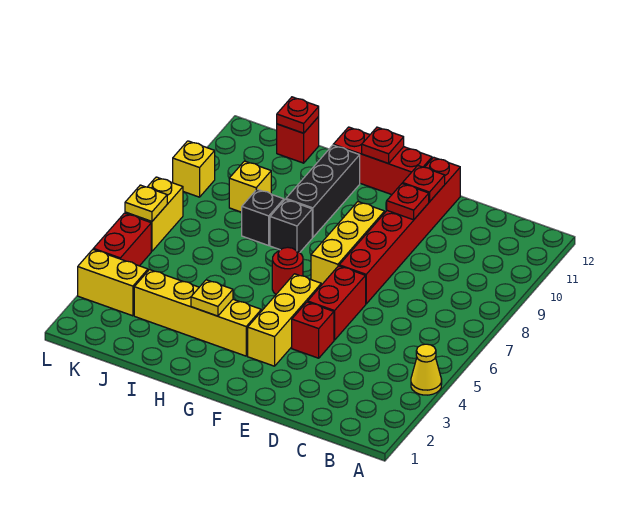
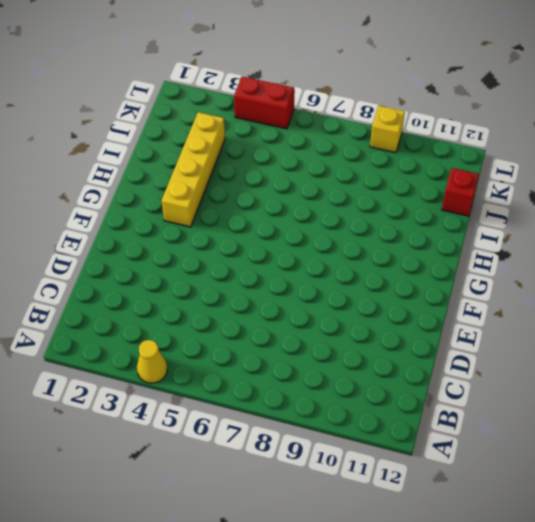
none -> red brick E4 level 1
none -> red brick E5:E6 level 1
none -> red brick E7:E12 level 1

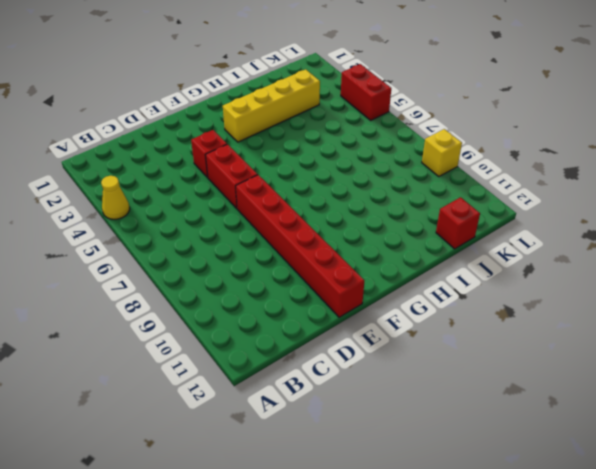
none -> yellow brick F3:F5 level 1
none -> yellow brick F7:F9 level 1
none -> red brick F12:H12 level 1

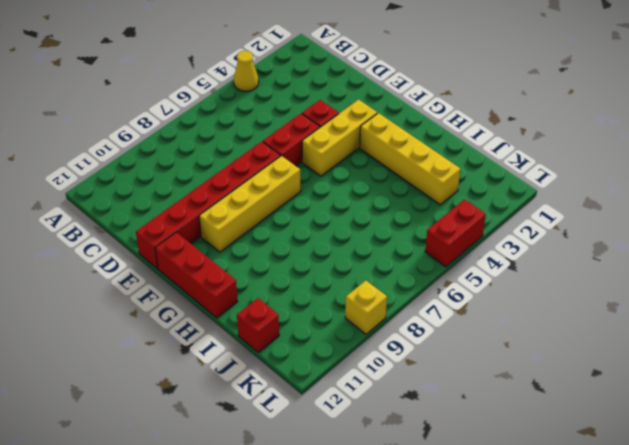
yellow brick F7:F10 level 1 -> yellow brick F7:F9 level 1
none -> red round brick G6 level 1
none -> black brick H8 level 1
none -> black brick H9:H11 level 1

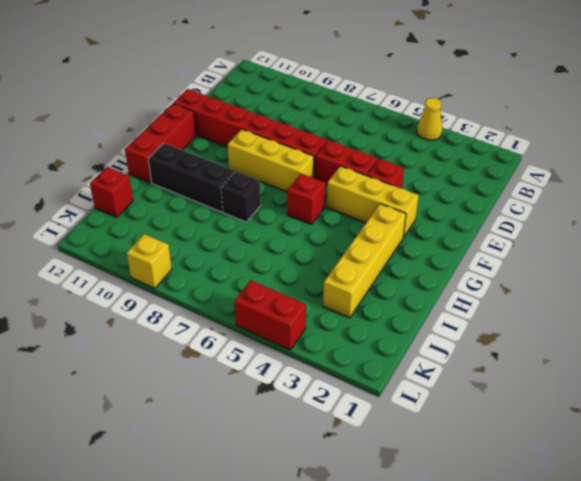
red brick G6 level 1 -> red round brick G6 level 1
none -> black brick I8 level 1
none -> yellow brick J9 level 1
none -> yellow brick K3:L3 level 1

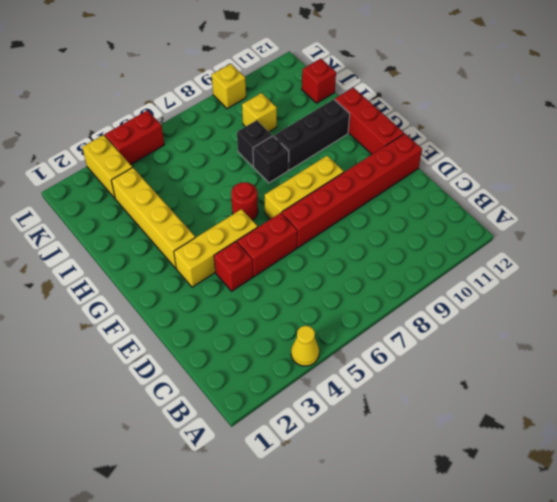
none -> yellow brick L6:L7 level 1
none -> red plate E10 level 2
none -> red plate E11 level 2

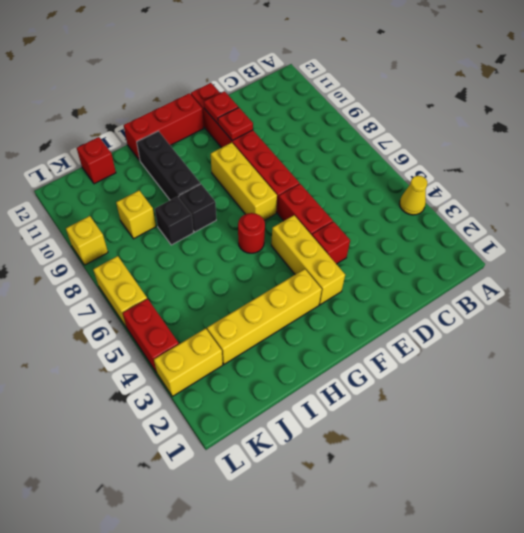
none -> red plate G12 level 2
none -> yellow plate H3 level 2
none -> red plate J12 level 2

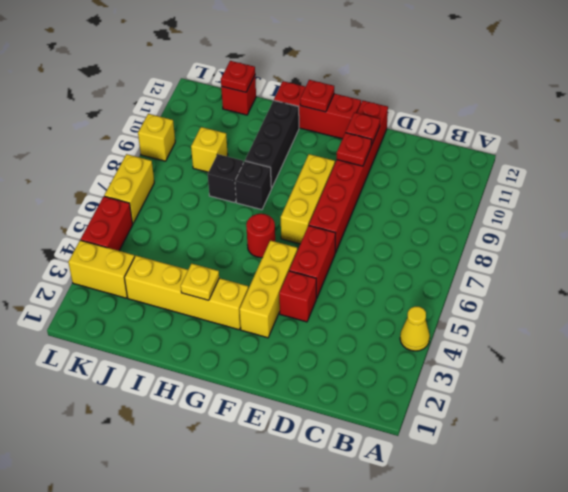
none -> yellow plate L6 level 2

